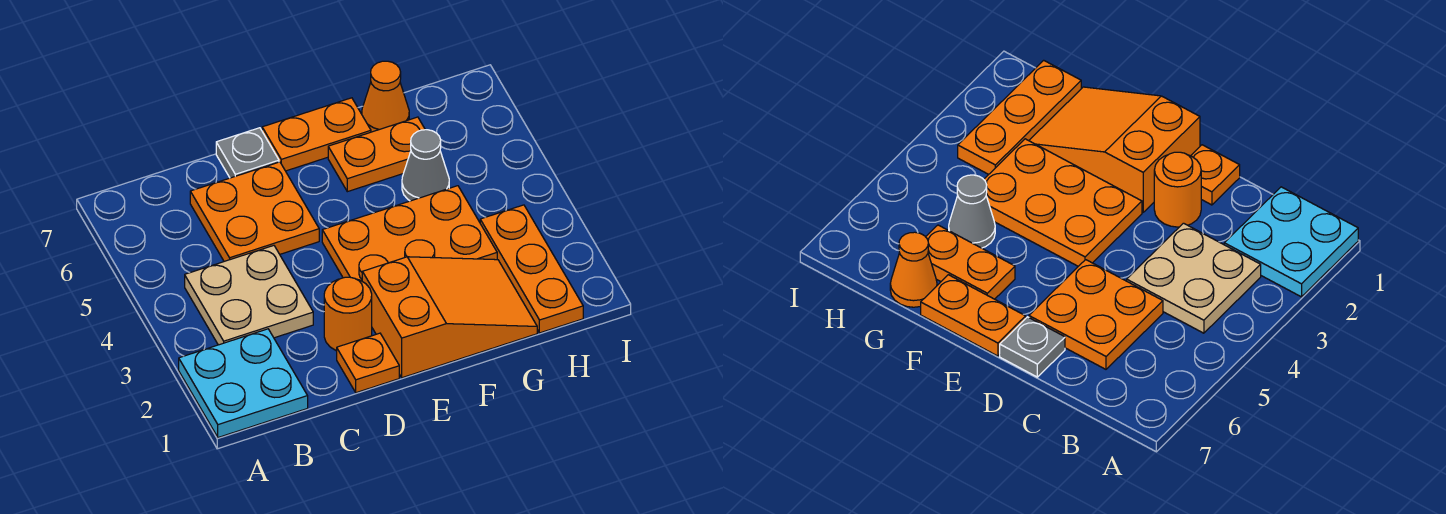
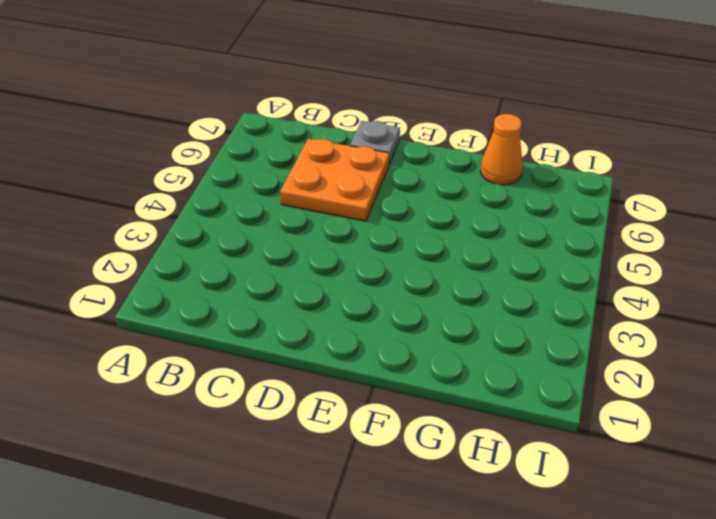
none -> cyan plate A1:B2 level 1
none -> tan plate B3:C4 level 1
none -> orange plate D1 level 1

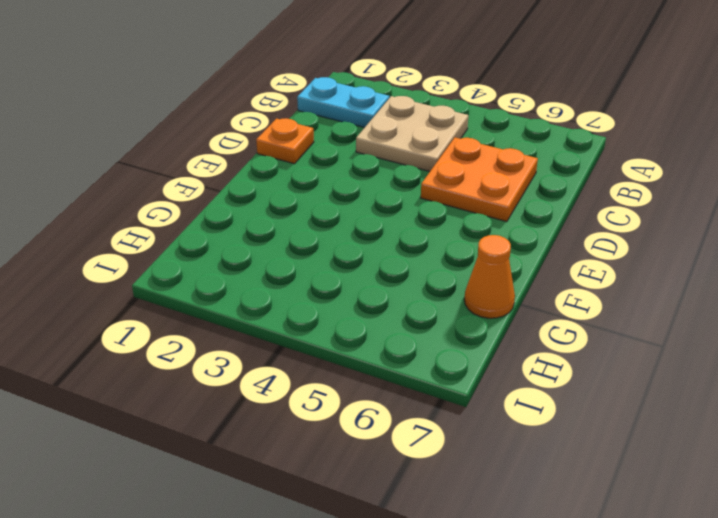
cyan plate B1:B2 level 1 -> cyan plate A1:B2 level 1
none -> orange round brick D2 level 1
none -> grey plate D7 level 1
none -> orange slope E1:G2 level 1 top E

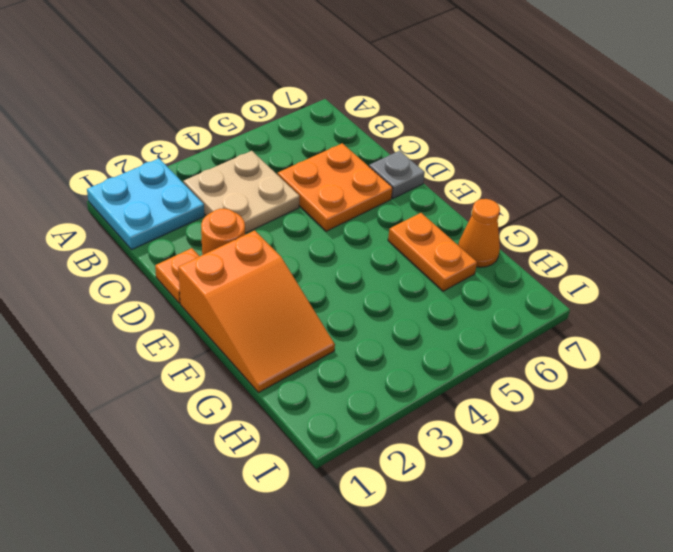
none -> orange plate E3:G4 level 1
none -> orange plate E7:F7 level 1
none -> grey cone G5 level 1

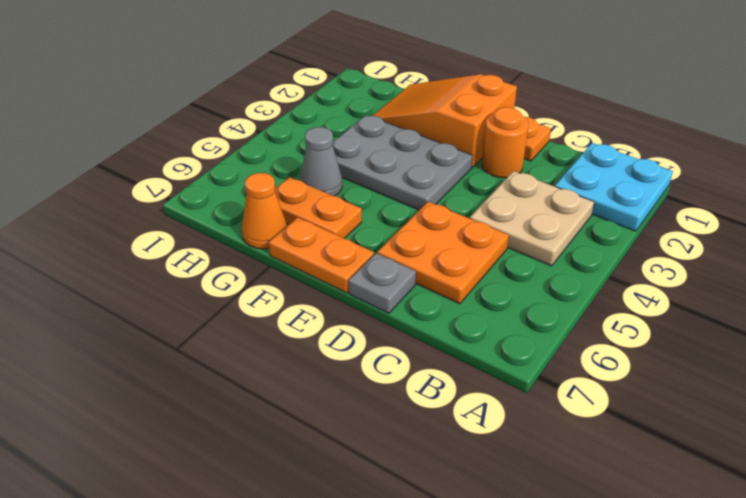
grey plate E3:G4 level 1 -> orange plate E3:G4 level 1
none -> orange plate H1:H3 level 1

